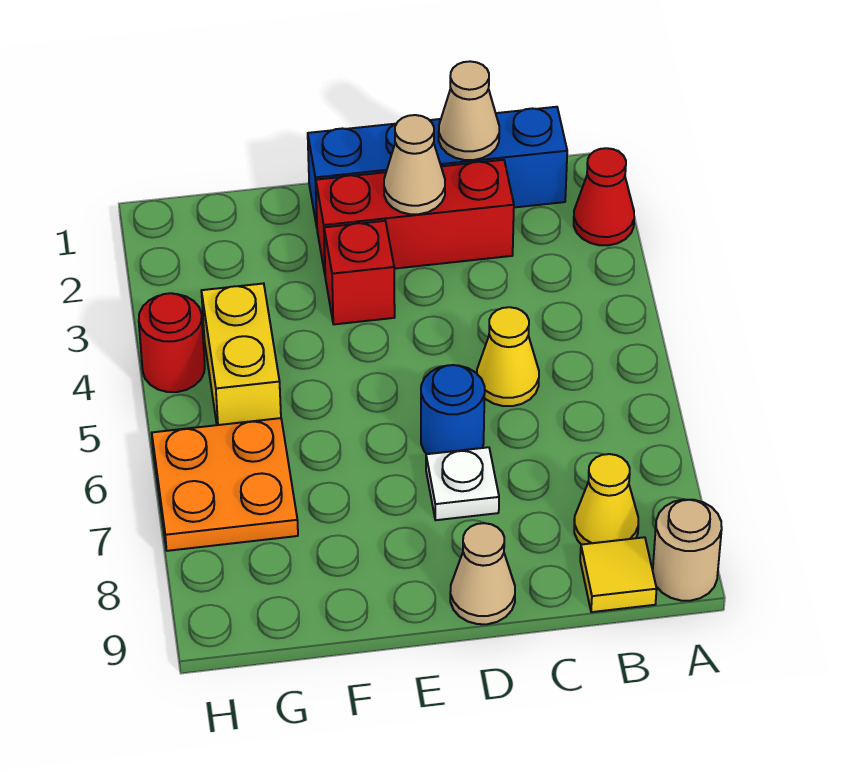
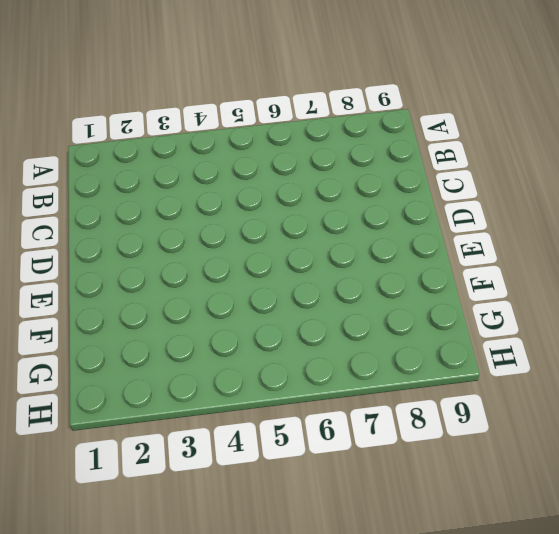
none -> red cone A2 level 1
none -> tan round brick A9 level 1
none -> blue brick B1:E1 level 1

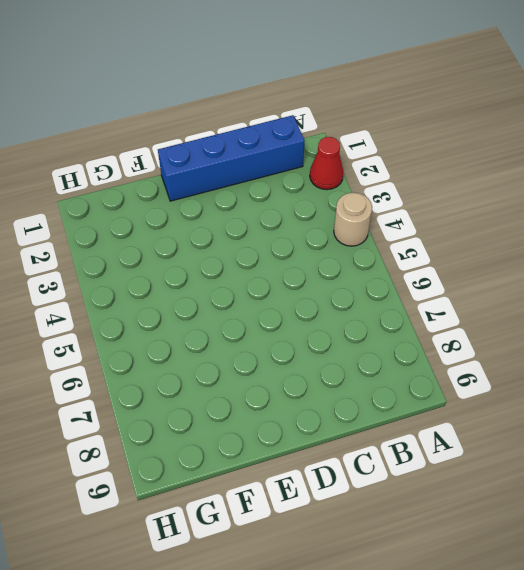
tan round brick A4 level 1 -> tan round brick A9 level 1
none -> yellow cone B8 level 1
none -> yellow tile B9 level 1
none -> red brick C2:E2 level 1

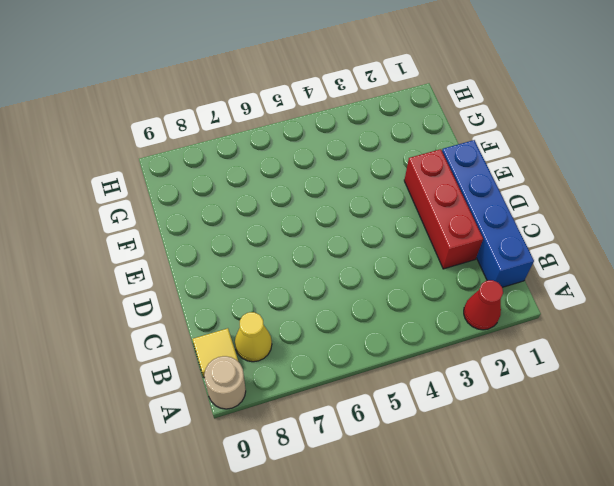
none -> yellow cone C5 level 1
none -> blue round brick D6 level 1
none -> white plate D7 level 1

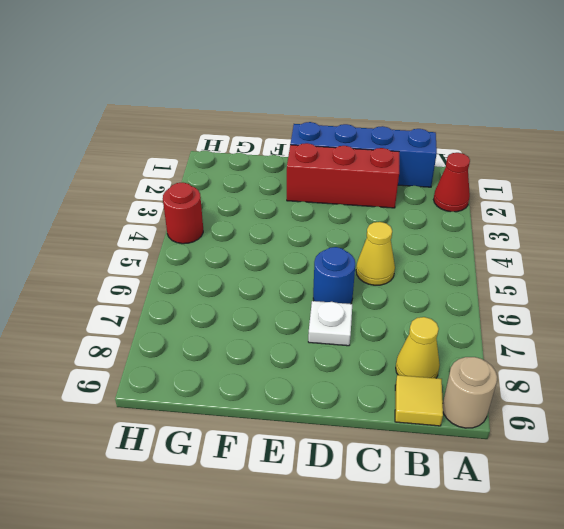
none -> tan cone D9 level 1
none -> red brick E3 level 1
none -> yellow brick G4:G5 level 1

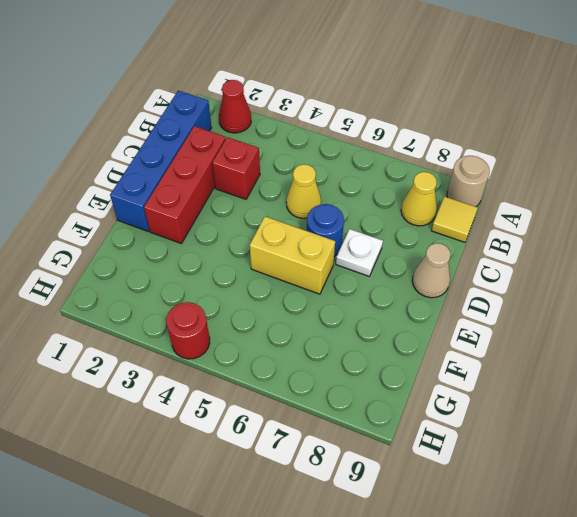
red brick C3 level 1 -> red brick E3 level 1
yellow brick E5:E6 level 1 -> yellow brick G4:G5 level 1
none -> orange plate G6:H7 level 1
none -> tan cone C1 level 2
none -> tan cone D2 level 2

